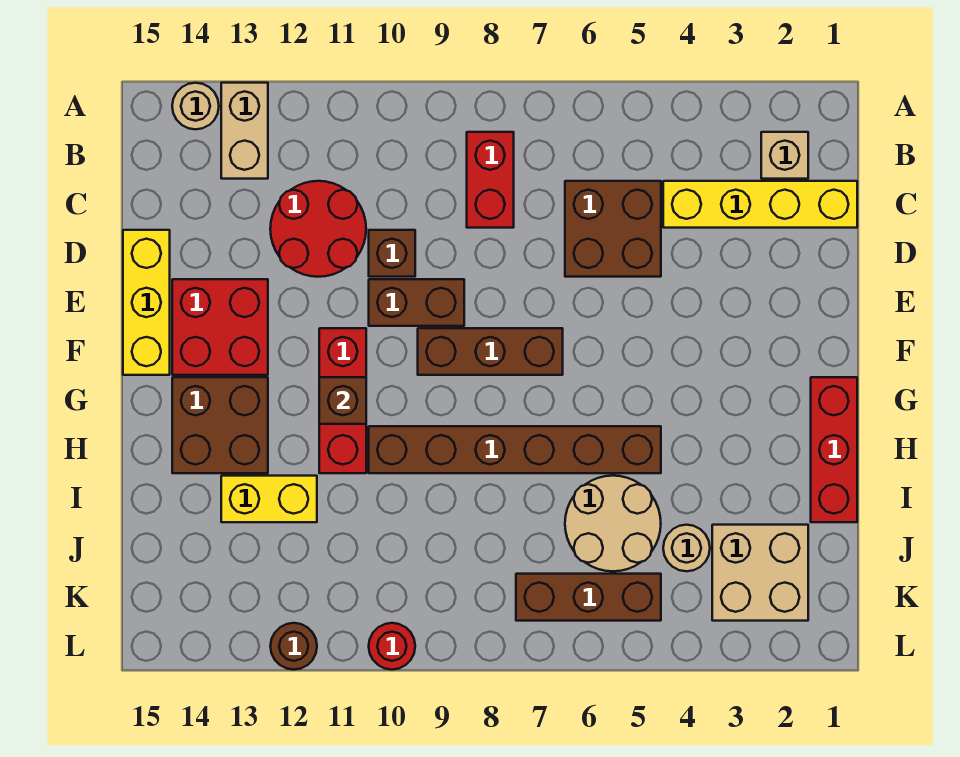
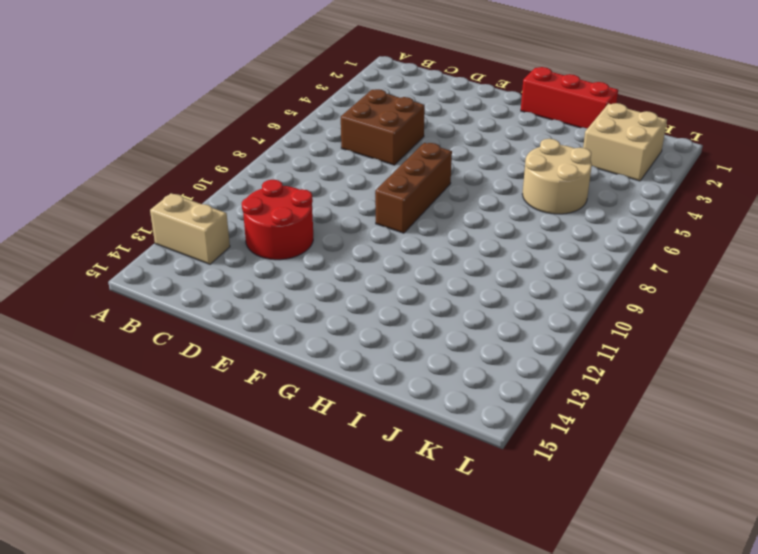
none -> tan round brick A14 level 1
none -> tan brick B2 level 1
none -> red brick B8:C8 level 1

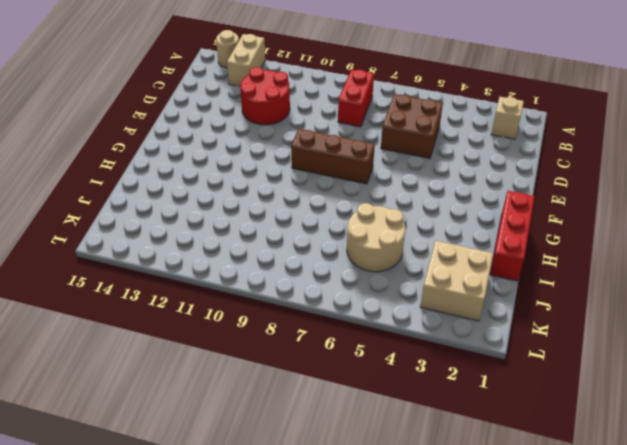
none -> yellow brick C1:C4 level 1
none -> brown brick D10 level 1
none -> yellow brick D15:F15 level 1

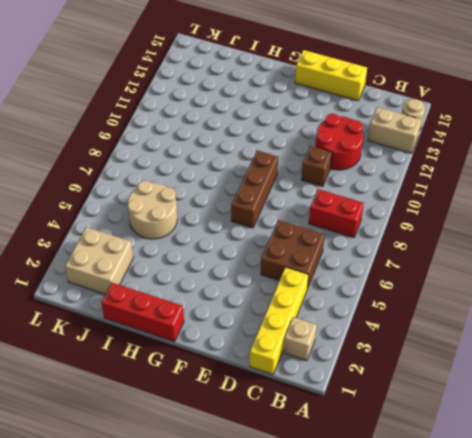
none -> brown brick E9:E10 level 1
none -> red brick E13:F14 level 1
none -> red brick F11:H11 level 1

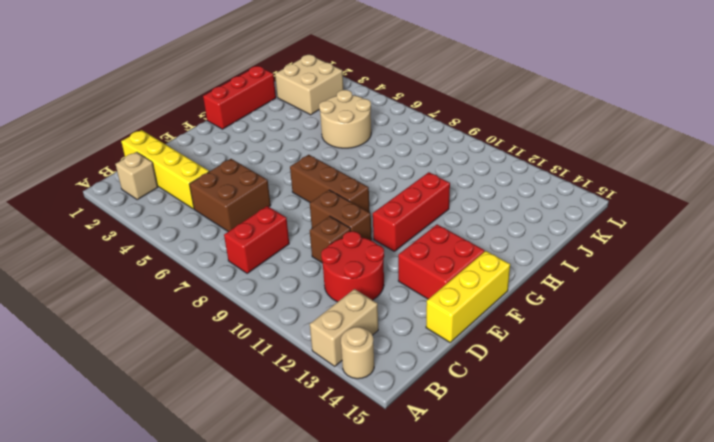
none -> brown brick G13:H14 level 1
none -> brown brick H5:H10 level 1
none -> yellow brick I12:I13 level 1

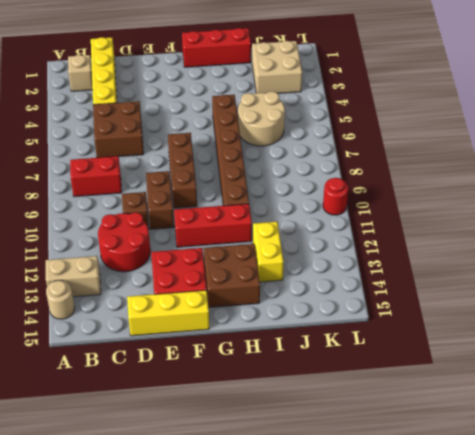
none -> tan round brick J4 level 1
none -> brown brick K5:K7 level 1
none -> brown round brick L12 level 1

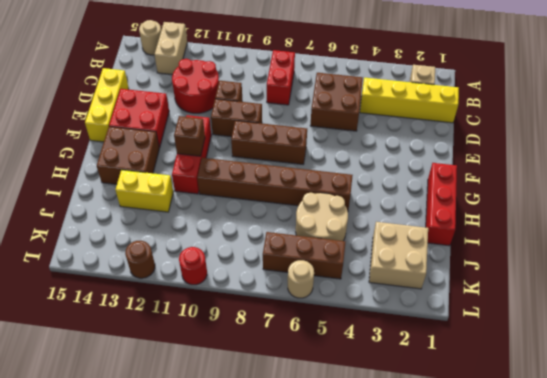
tan round brick L6 level 1 -> tan round brick J4 level 1

